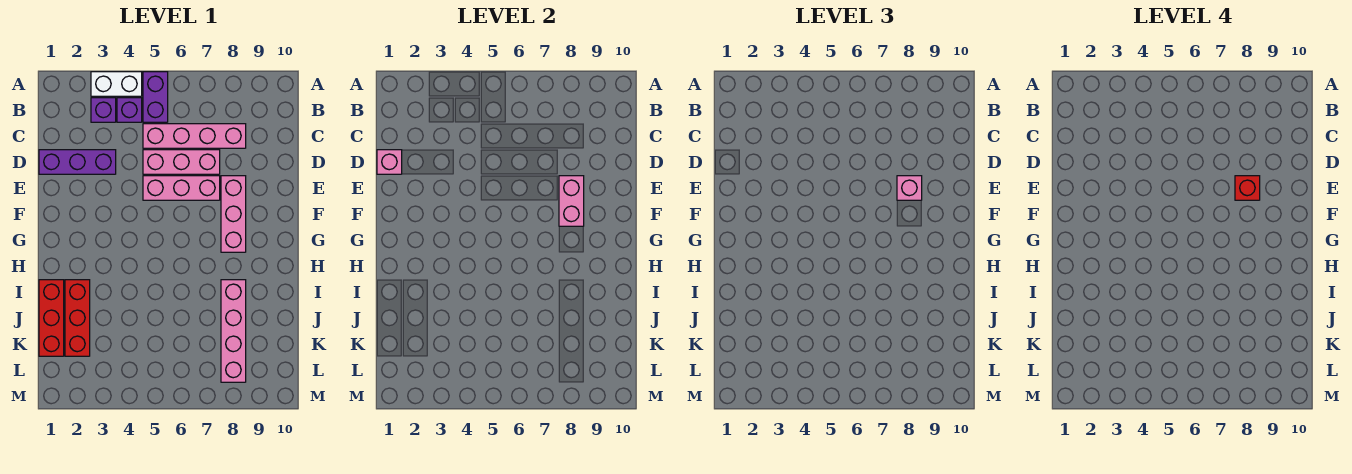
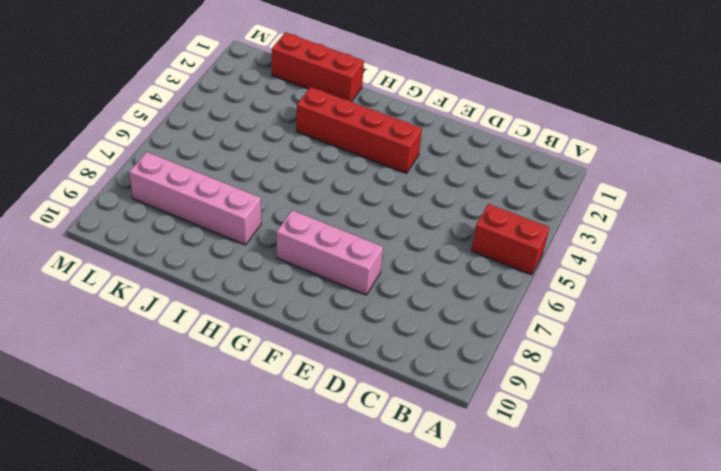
red brick A5:B5 level 1 -> purple brick A5:B5 level 1
red brick F3:I3 level 1 -> none
none -> white brick A3:A4 level 1
none -> purple brick B3 level 1
none -> purple brick B4 level 1

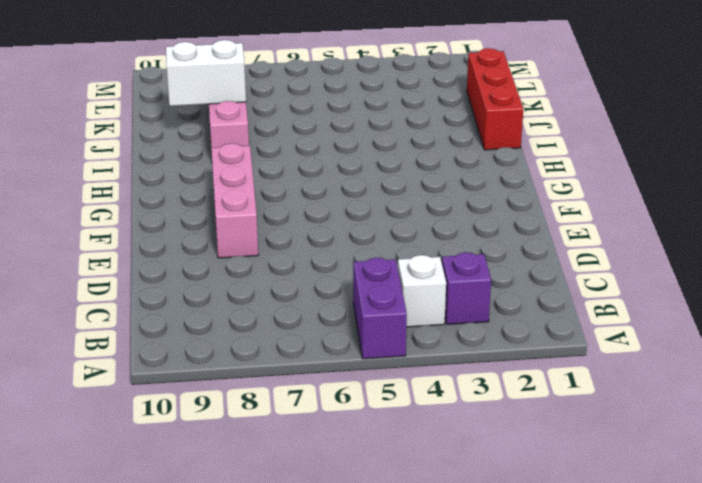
white brick B4 level 1 -> purple brick B4 level 1
white brick J8:J9 level 2 -> white brick A3:A4 level 1
none -> pink brick C5:C8 level 1
none -> purple brick D1:D3 level 1
none -> pink brick D5:D7 level 1

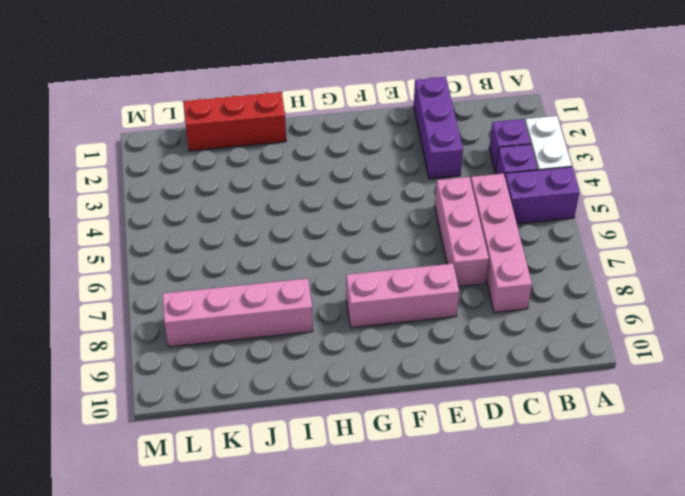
none -> pink brick E5:E7 level 1
none -> red brick I2:K2 level 1
none -> pink brick D1 level 2

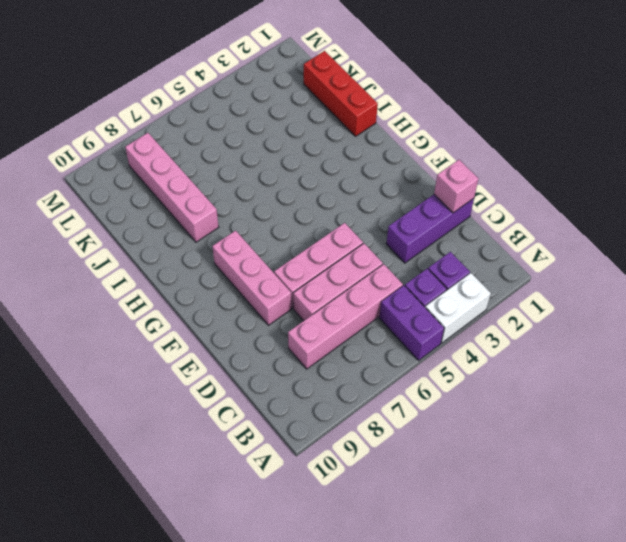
none -> red brick I2:K2 level 1
none -> pink brick E8:F8 level 2
none -> pink brick E8 level 3

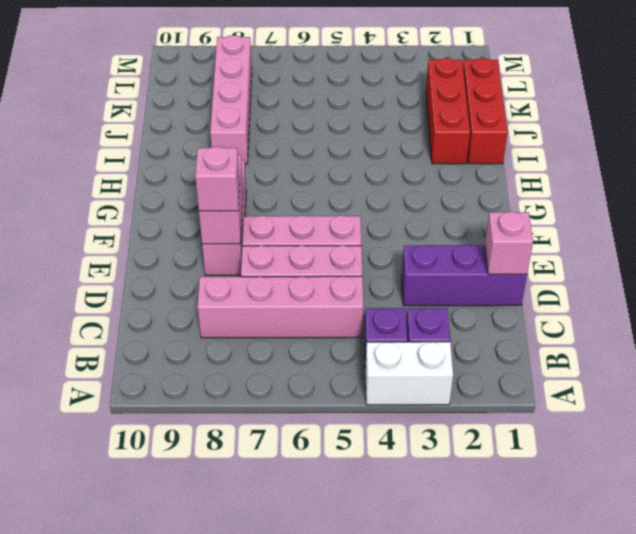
none -> purple brick A5:B5 level 1
none -> red brick E8 level 4

